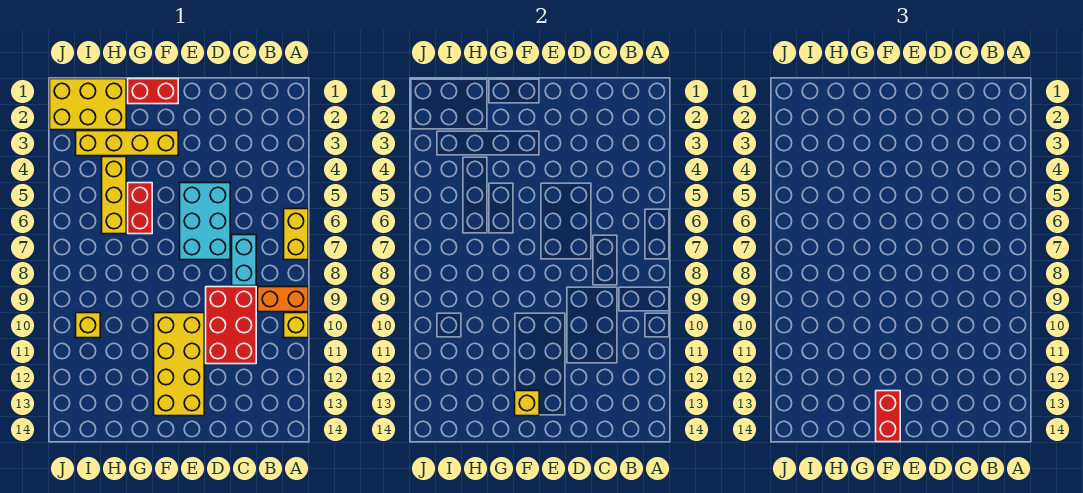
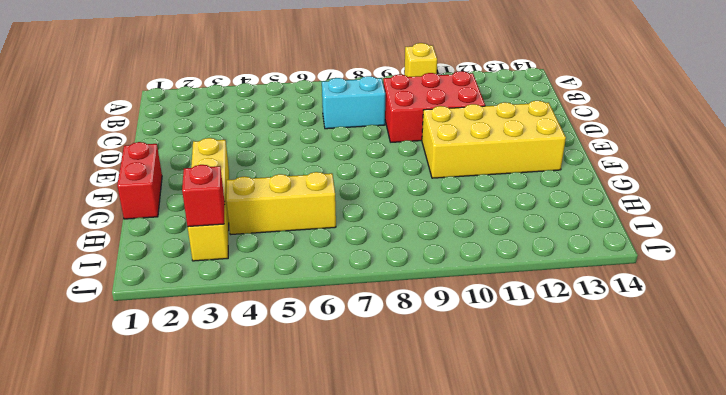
red brick I3 level 2 -> none
none -> yellow brick A6:A7 level 1
none -> orange brick A9:B9 level 1
none -> cyan brick D5:E7 level 1

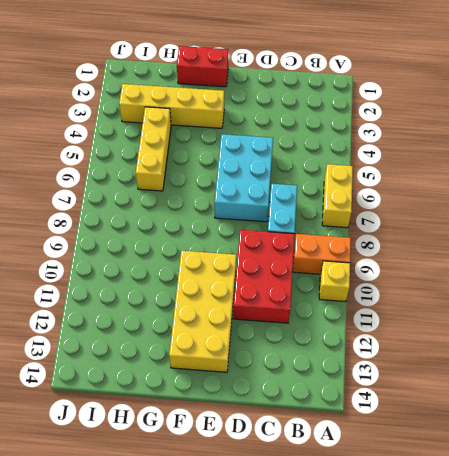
none -> red brick G5:G6 level 1
none -> yellow brick H1:J2 level 1
none -> yellow brick I10 level 1

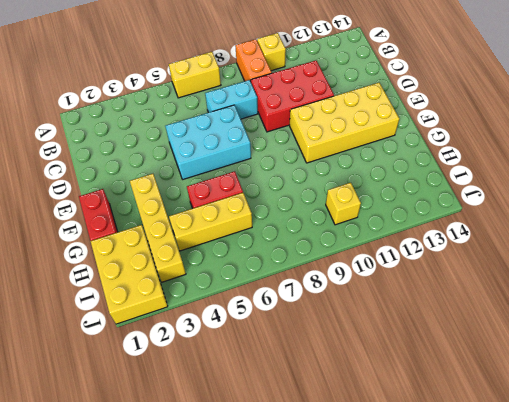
none -> yellow brick F13 level 2
none -> red brick F13:F14 level 3

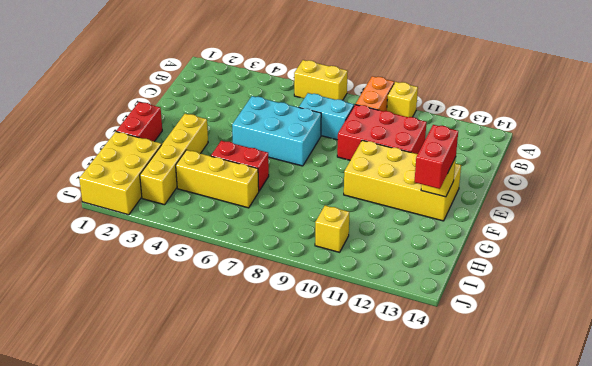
red brick F13:G13 level 3 -> red brick F13:F14 level 3

